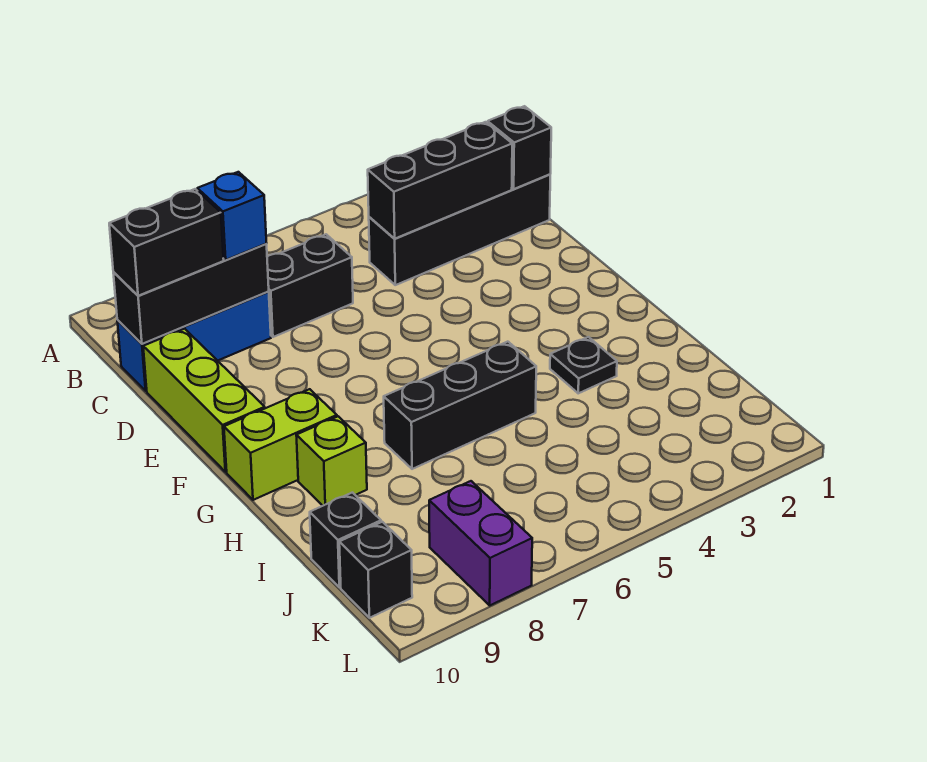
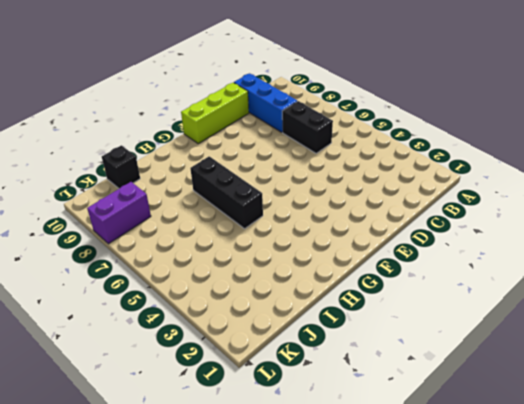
none -> black brick C1:C4 level 1
none -> lime brick G9:G10 level 1
none -> black plate H3 level 1

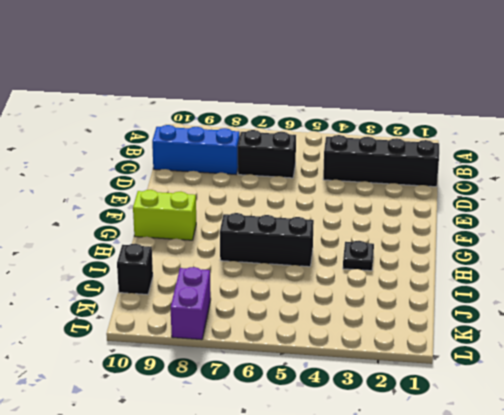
none -> lime brick D10:F10 level 1
none -> lime brick H9 level 1
none -> black brick K10 level 1

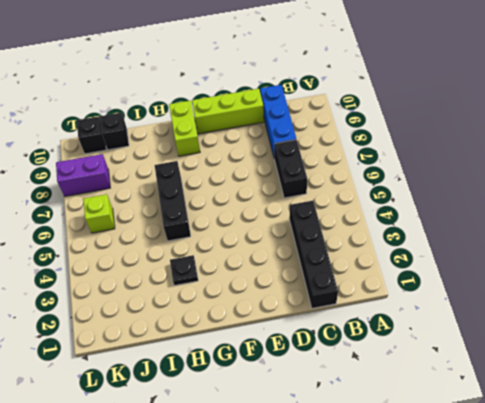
lime brick K6 level 1 -> lime brick H9 level 1
none -> black brick C1 level 2
none -> black brick C2:C4 level 2
none -> black brick C8:C10 level 2

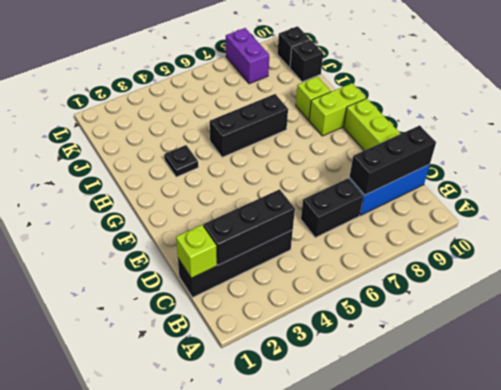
lime brick C1 level 2 -> black brick C1 level 2
none -> blue brick C8 level 3
none -> black brick C9:C10 level 3

